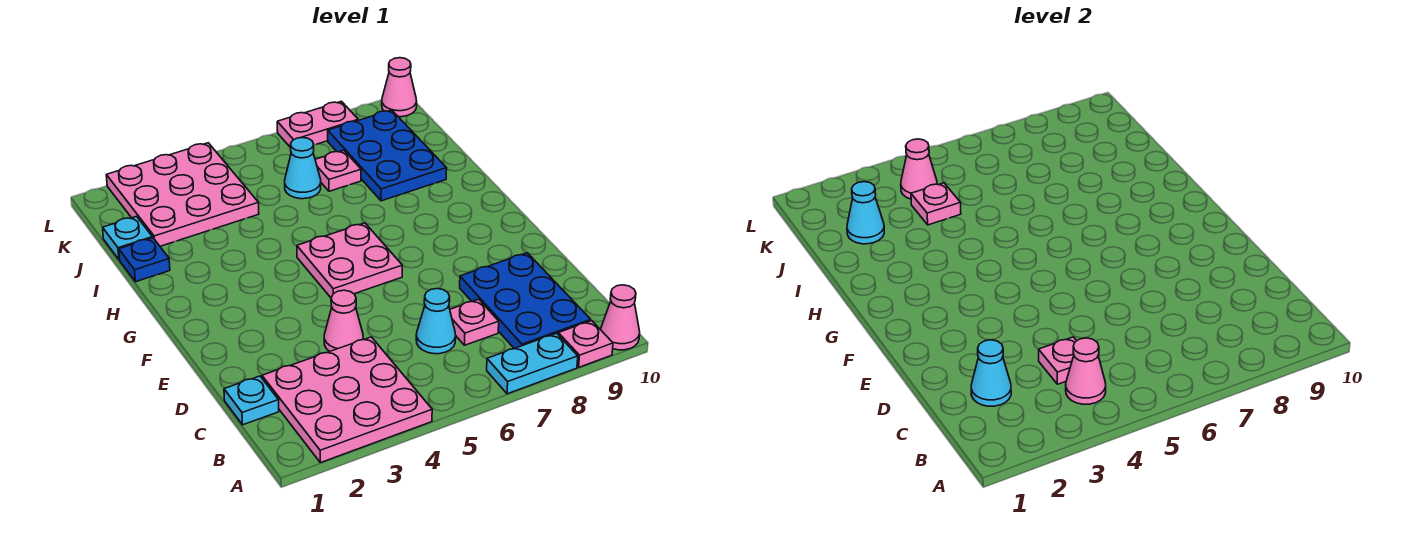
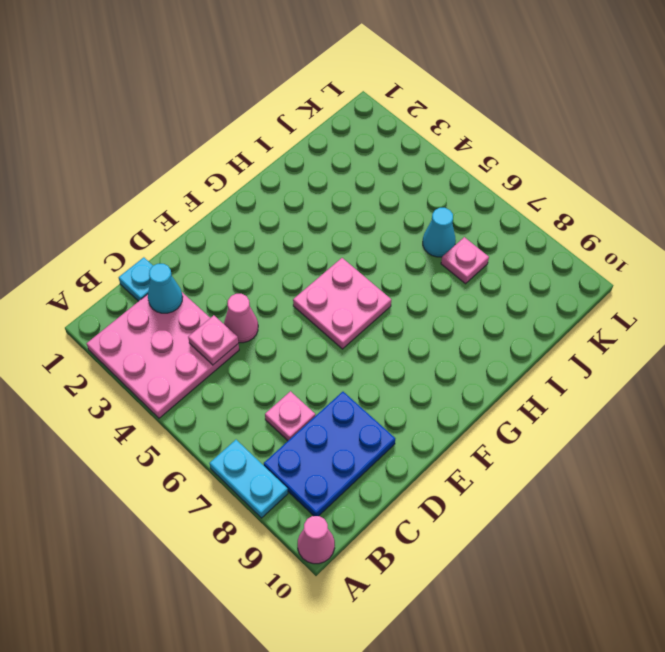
none -> pink plate A9 level 1
none -> cyan cone C6 level 1
none -> blue plate I1 level 1

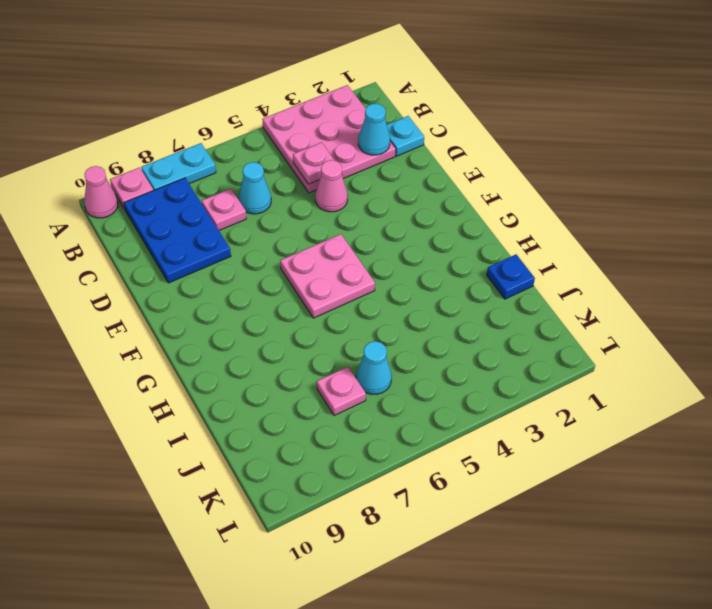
none -> blue plate I8:K9 level 1
none -> cyan plate J1 level 1
none -> pink plate J2:L4 level 1

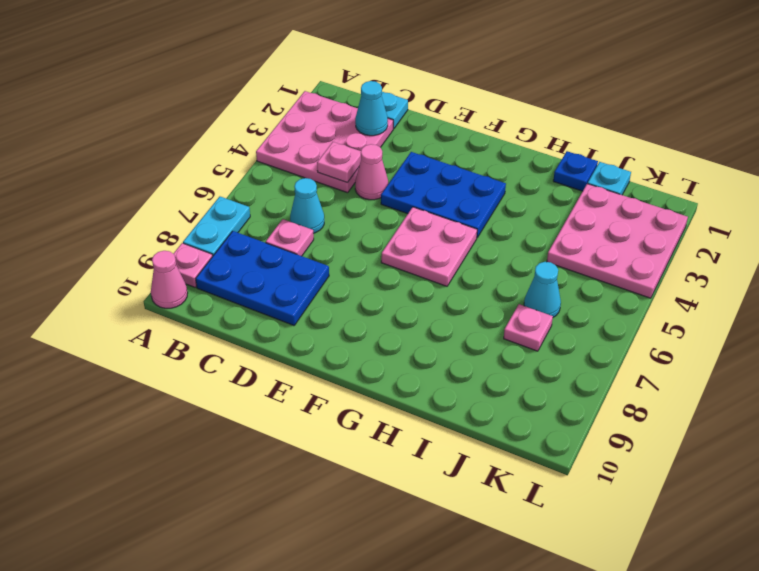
blue plate E3:G4 level 1 -> blue plate I8:K9 level 1
none -> pink plate L7:L8 level 1
none -> pink cone L10 level 1
none -> pink cone B4 level 2

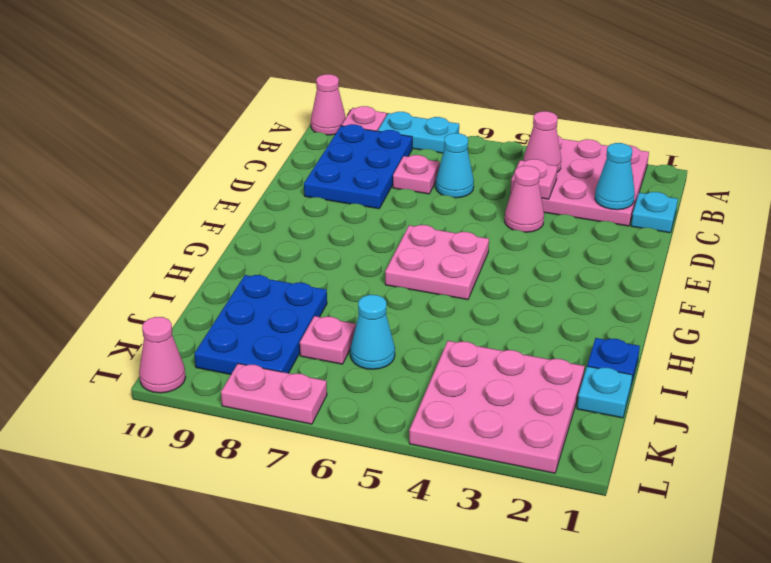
none -> cyan cone J2 level 2
none -> pink plate J4 level 2
none -> pink cone K4 level 2

